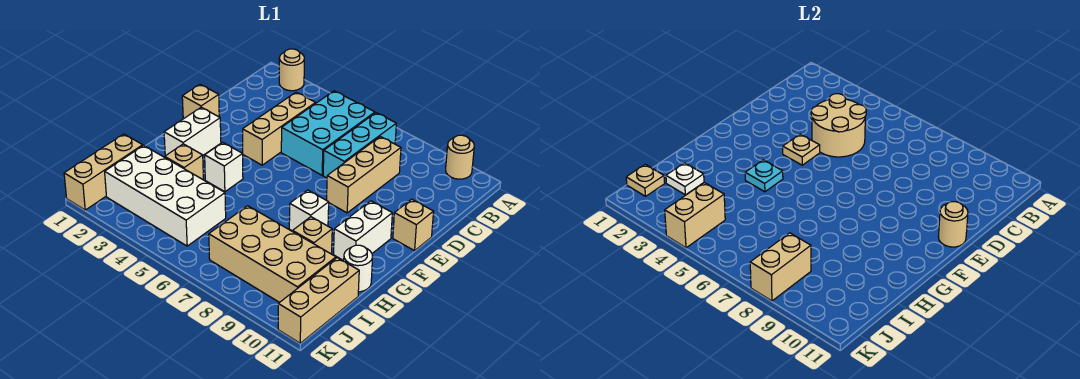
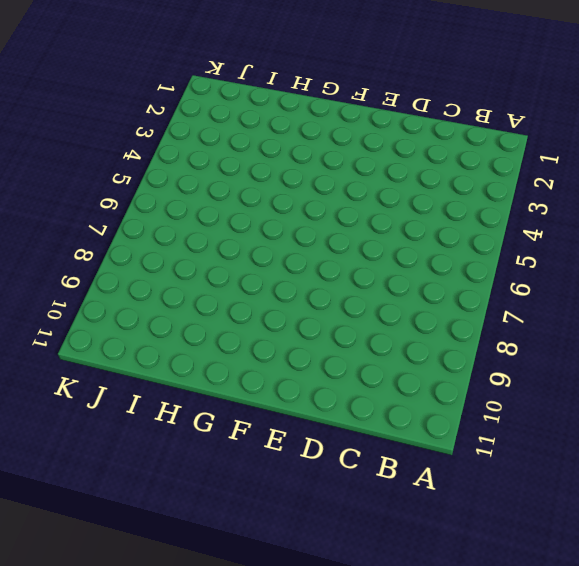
none -> tan round brick A2 level 1
none -> tan round brick A10 level 1
none -> cyan brick B5:D6 level 1

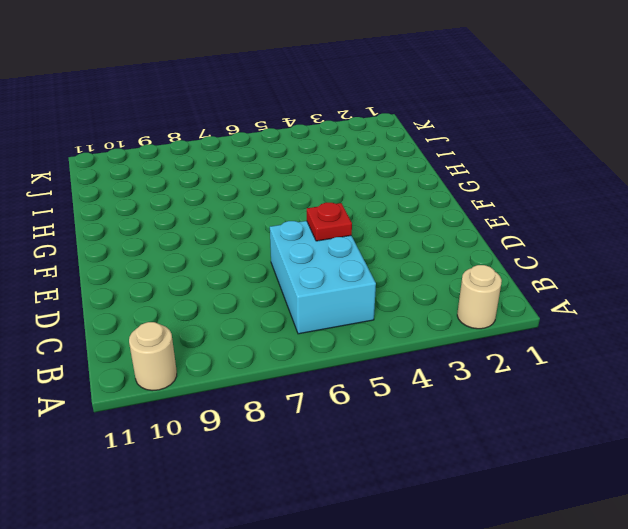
red plate D5 level 2 -> tan round brick C4:D5 level 2
none -> cyan brick B7:D7 level 1
none -> tan brick C4:E4 level 1
none -> tan brick C8:E8 level 1

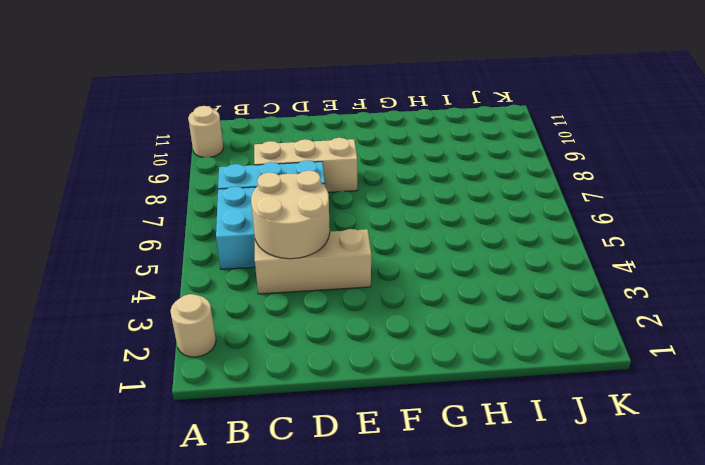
none -> tan brick E1 level 1
none -> tan brick E11 level 1
none -> white brick F2:G2 level 1

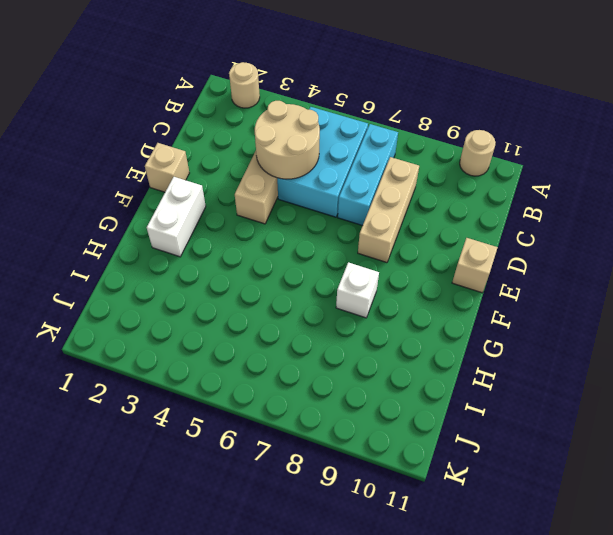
none -> white brick F10:G10 level 1
none -> white brick G4 level 1
none -> tan brick H3 level 1

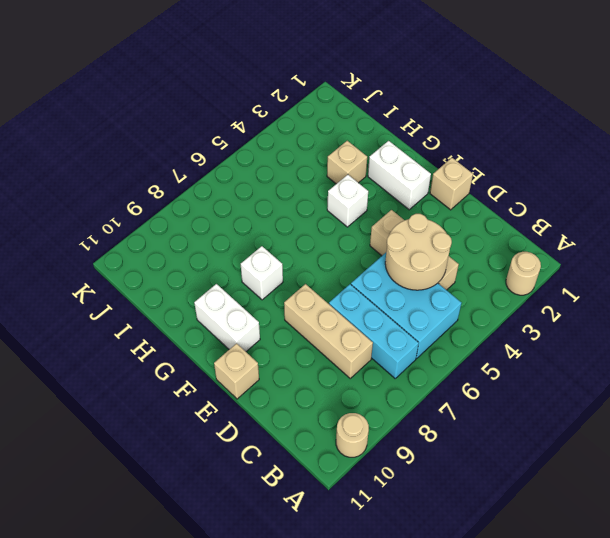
none -> tan brick H9 level 1
none -> white round brick H11 level 1
none -> tan brick I1:K1 level 1

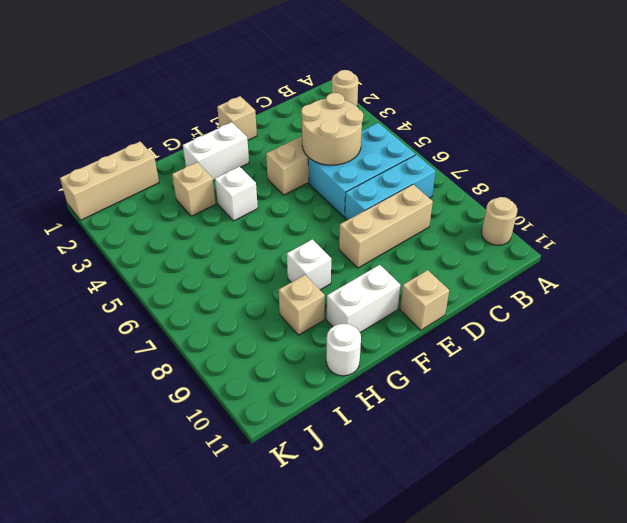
none -> white brick I2:J5 level 1
none -> tan brick I7:J10 level 1
none -> tan brick I11:K11 level 1

